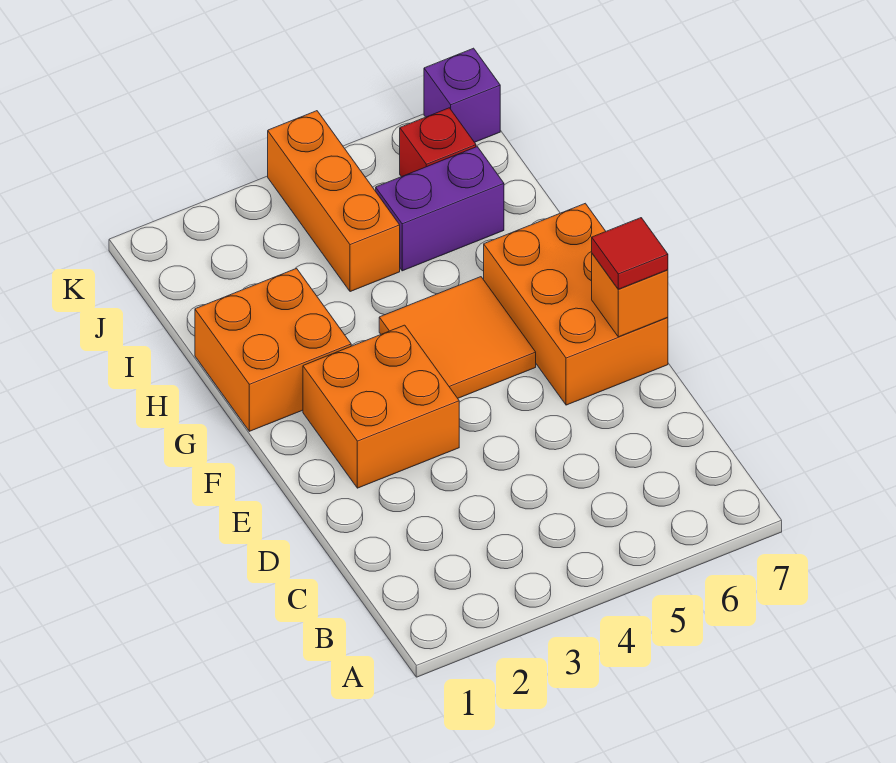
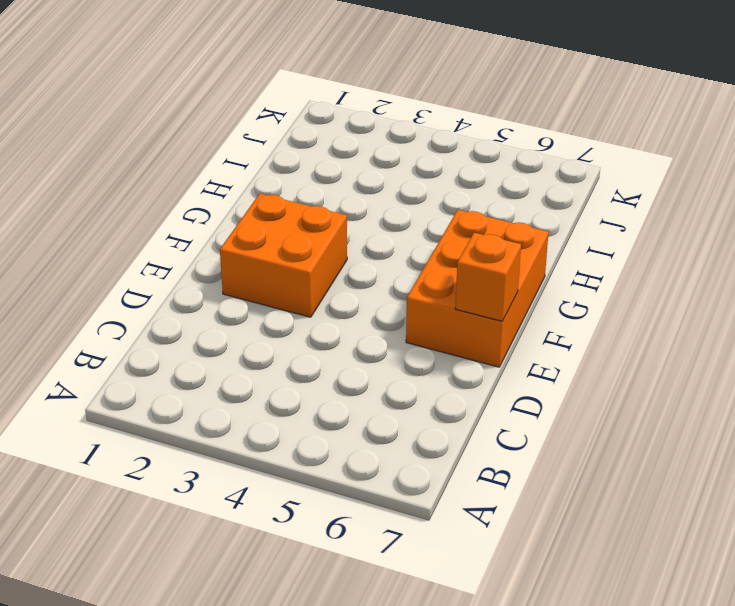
none -> orange tile F4:G5 level 1
none -> orange brick G1:H2 level 1

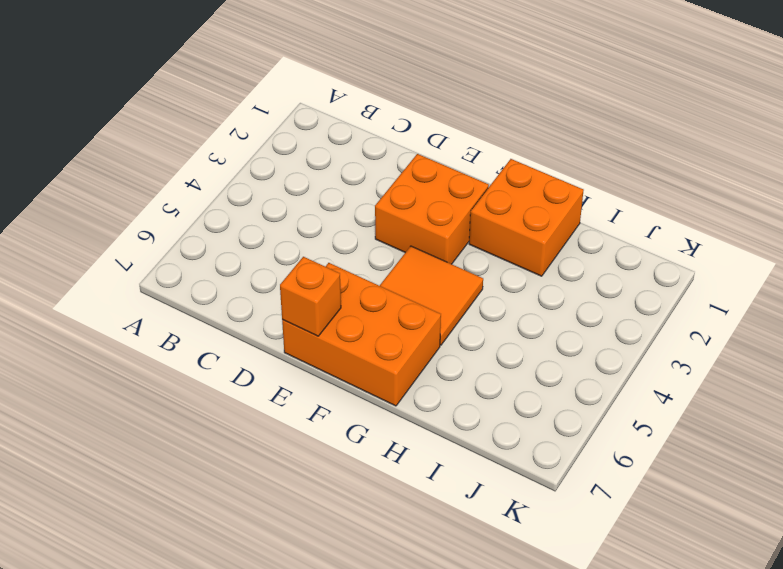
none -> orange brick I4:K4 level 1
none -> purple brick I5:I6 level 1

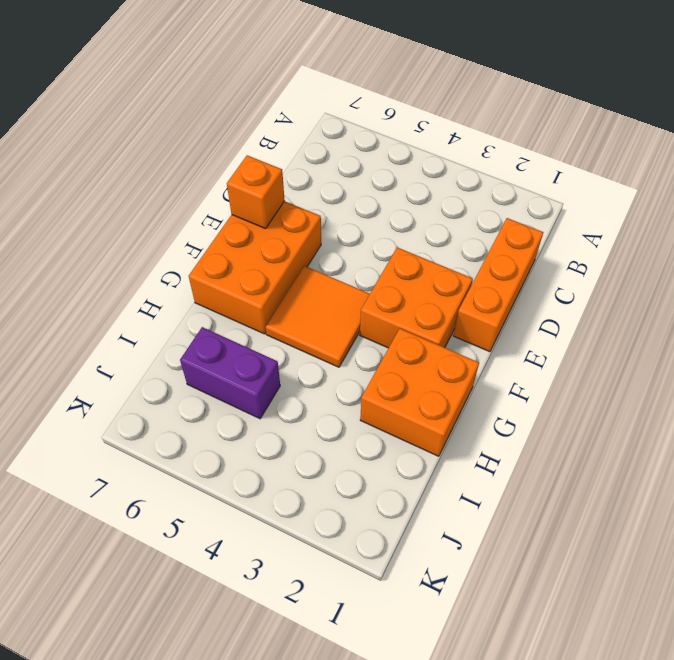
orange brick C1:E1 level 1 -> orange brick I4:K4 level 1
none -> red brick J6 level 1
none -> purple brick K7 level 1

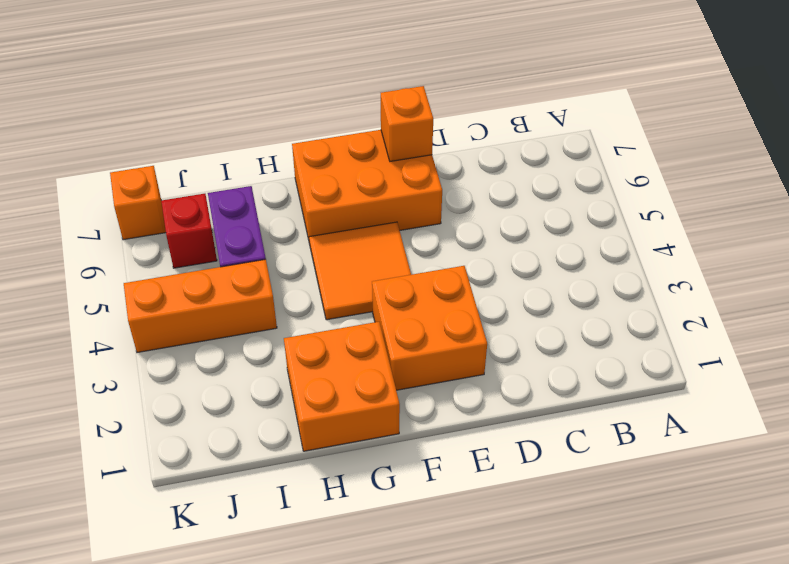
orange brick K7 level 1 -> purple brick K7 level 1
none -> red tile E7 level 3

